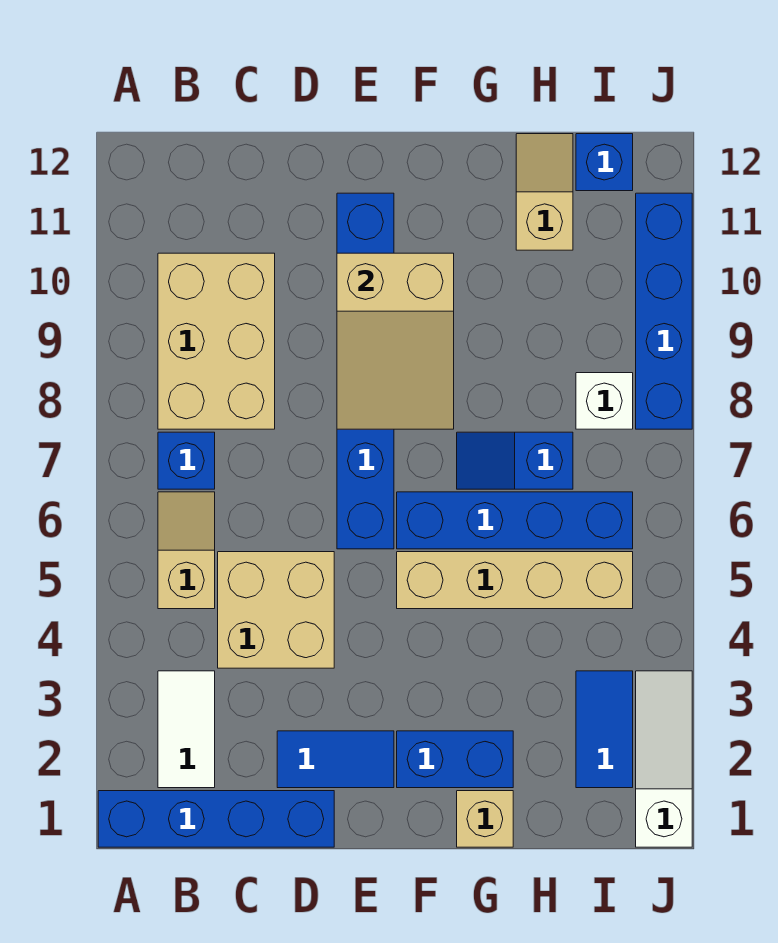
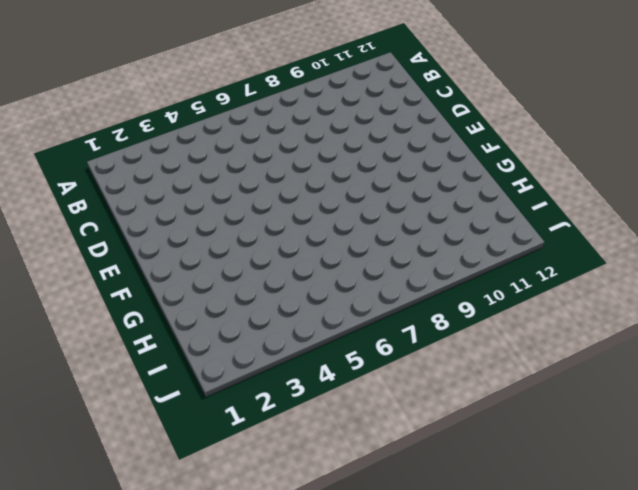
none -> blue brick A1:D1 level 1
none -> white tile B2:B3 level 1
none -> tan slope B5:B6 level 1 top 5

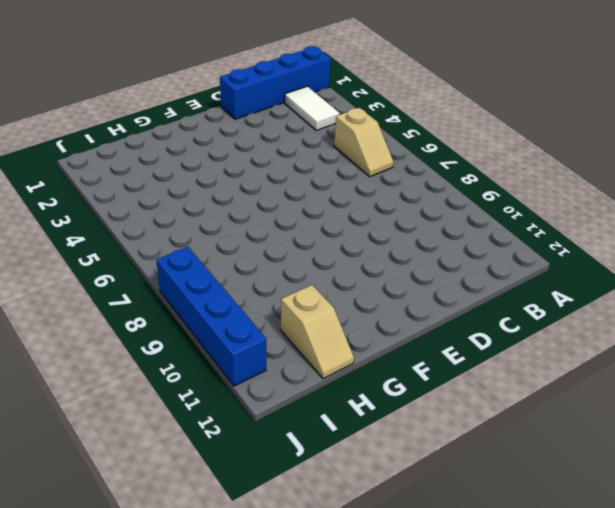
none -> blue brick B7 level 1
none -> tan brick B8:C10 level 1
none -> tan brick C4:D5 level 1

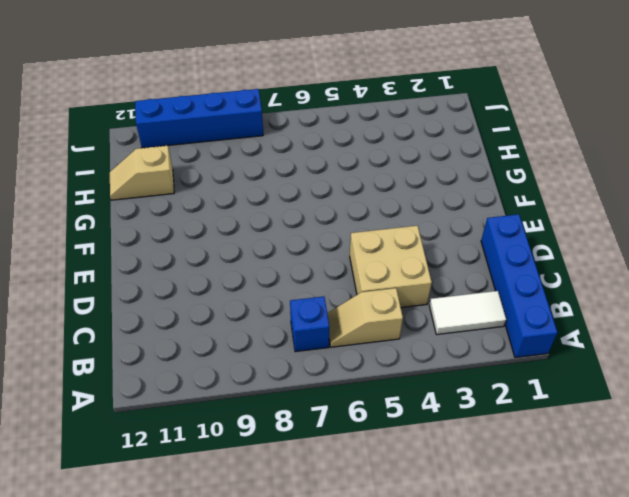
none -> tan brick B8:C10 level 1
none -> blue tile D2:E2 level 1
none -> blue brick E6:E11 level 1

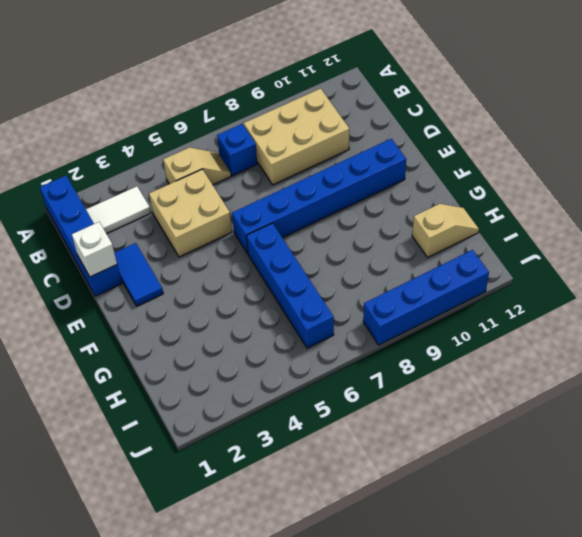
white brick D1 level 2 -> white brick I8 level 1
none -> blue brick F2:G2 level 1
none -> tan brick F5:I5 level 1
none -> tan brick G1 level 1

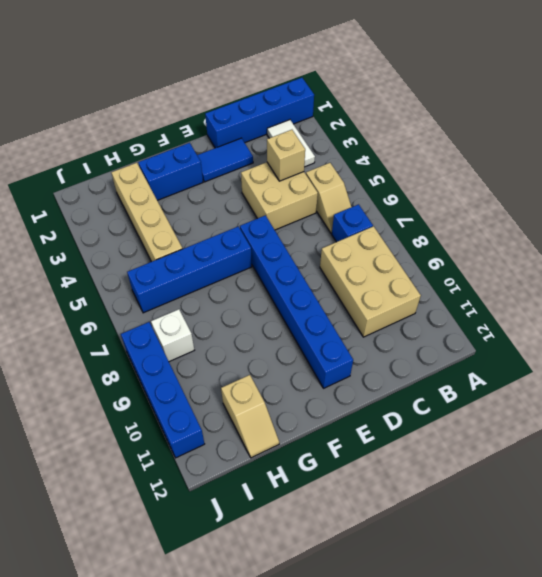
tan brick C4 level 2 -> tan brick G1 level 1
tan brick H2:H5 level 1 -> tan brick F5:I5 level 1
none -> blue slope G7:H7 level 1 top H
none -> blue tile I2:I3 level 1
none -> blue brick I12 level 1

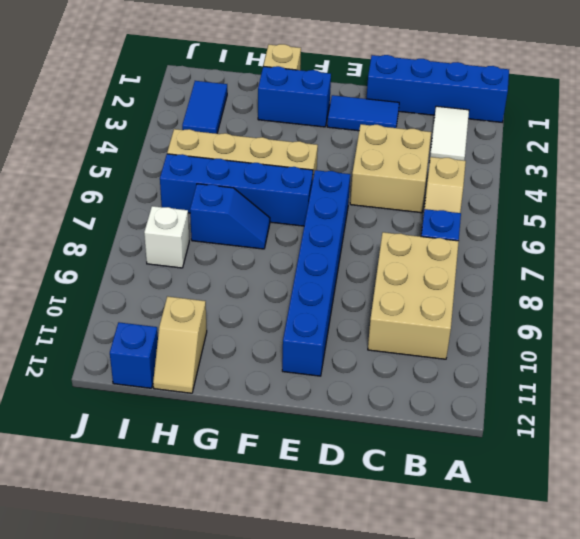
none -> white slope J1:J3 level 1 top 1
none -> blue brick J8:J11 level 1
none -> tan slope E8:F10 level 2 top 10

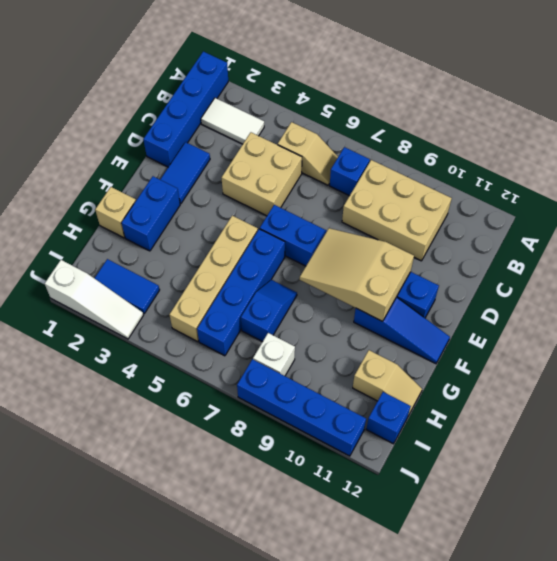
blue slope F10:F12 level 1 top 10 -> none

